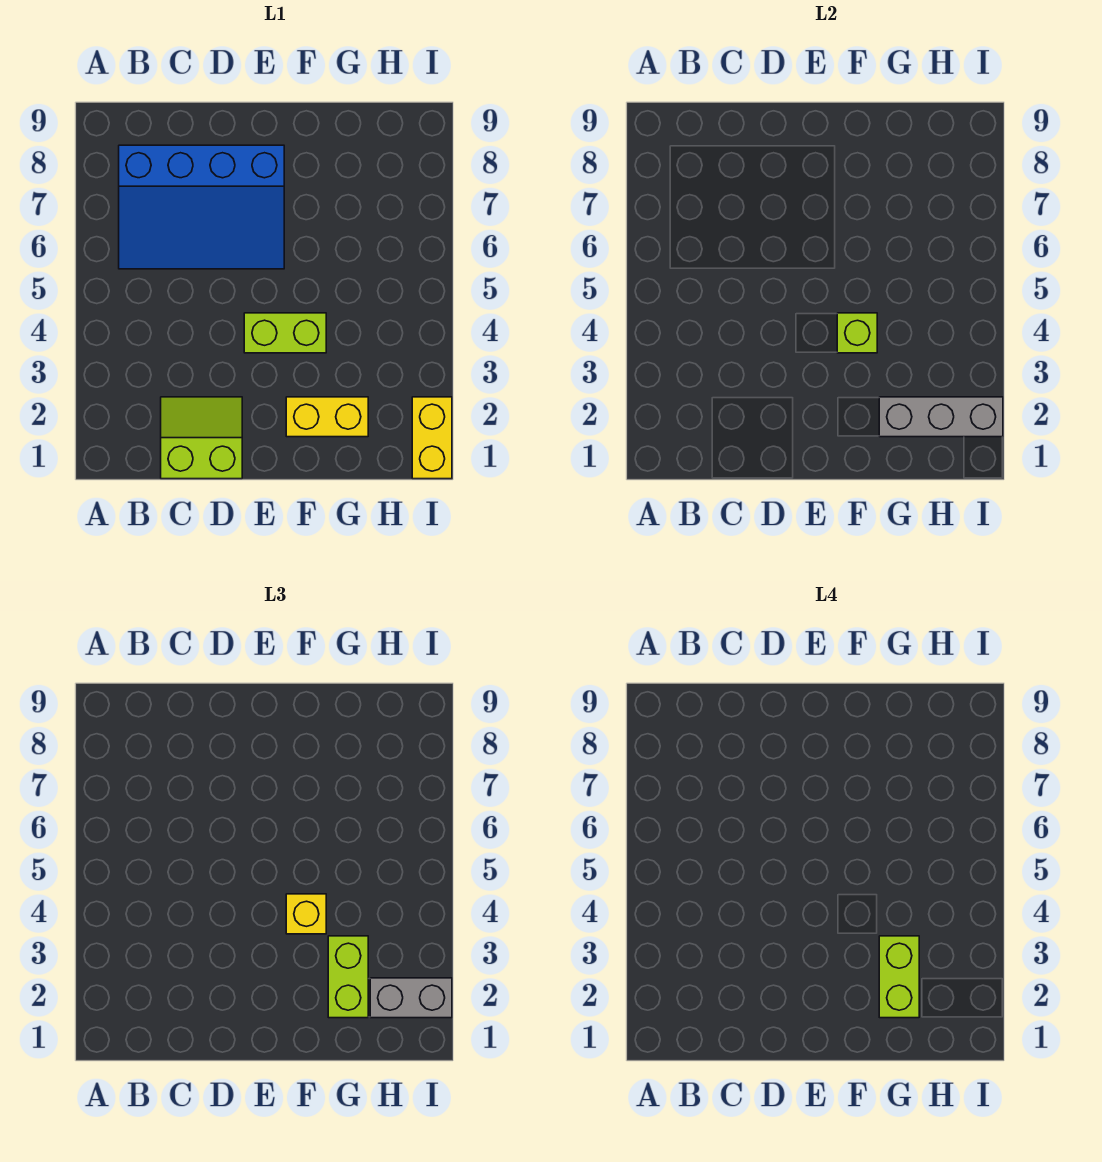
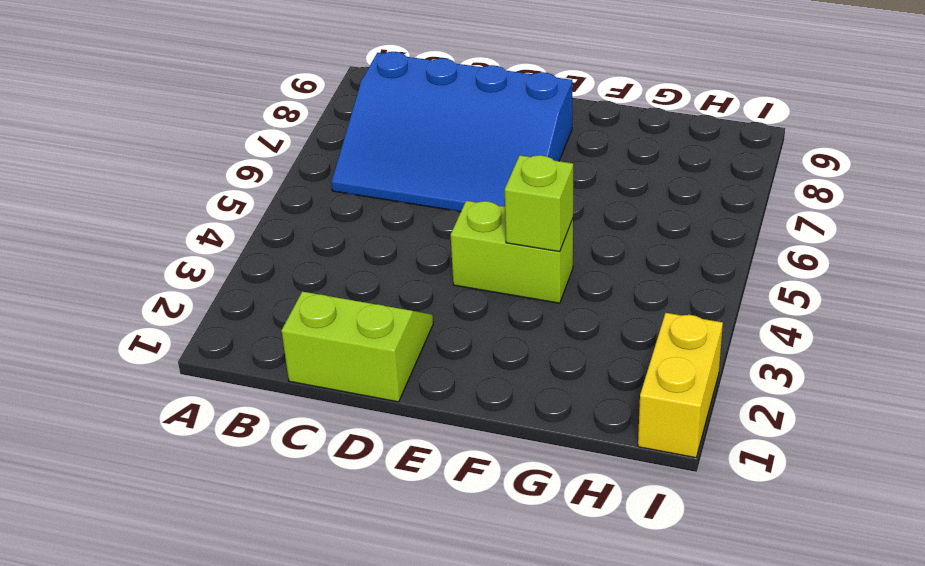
none -> yellow brick F2:G2 level 1
none -> grey brick G2:I2 level 2

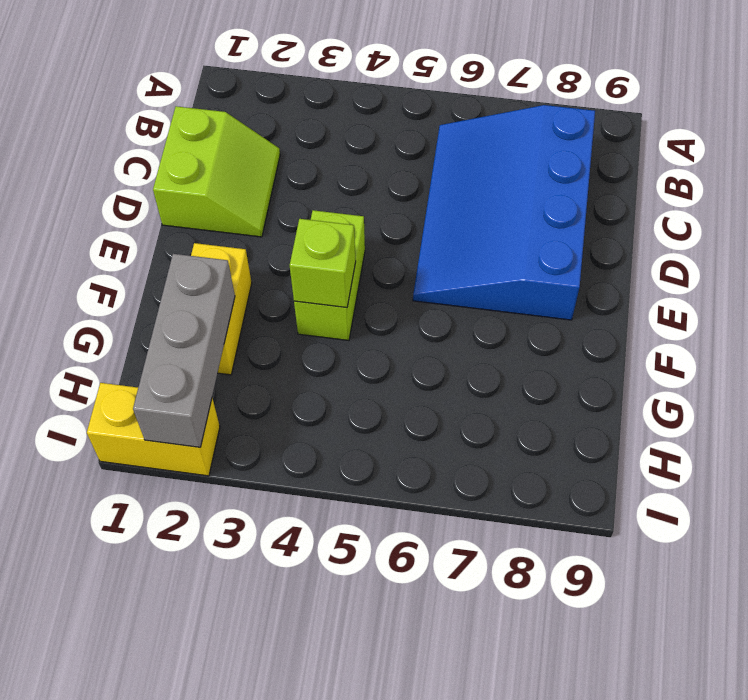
none -> yellow brick F4 level 3
none -> lime brick G2:G3 level 3

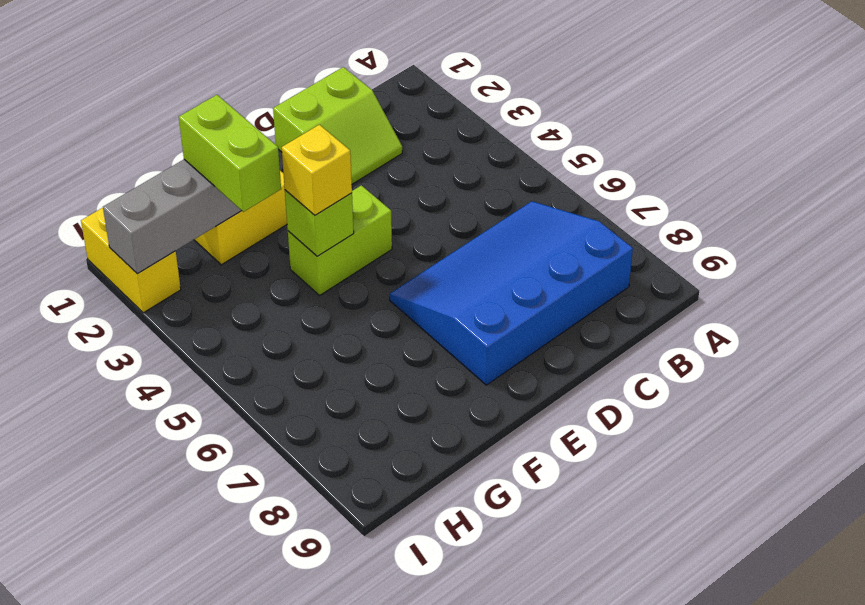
none -> grey brick H2:I2 level 3
none -> lime brick G2:G3 level 4

